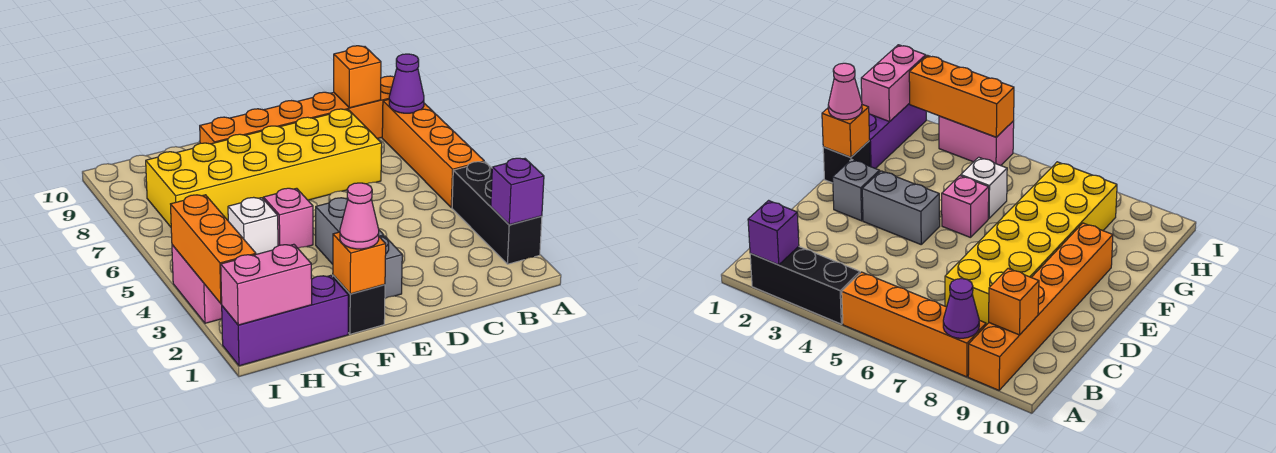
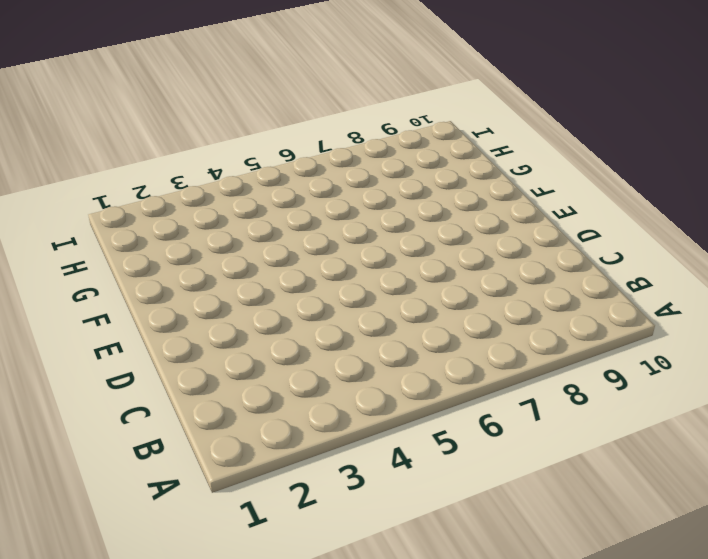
none -> black brick A2:A4 level 1
none -> orange brick A5:A8 level 1
none -> orange brick A9:F9 level 1

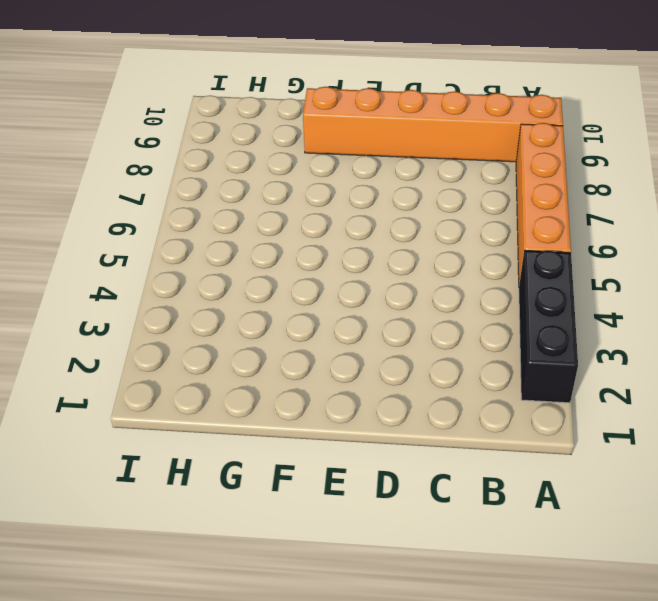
none -> yellow brick C7:H8 level 1
none -> grey brick E2 level 1
none -> grey brick E3:E4 level 1

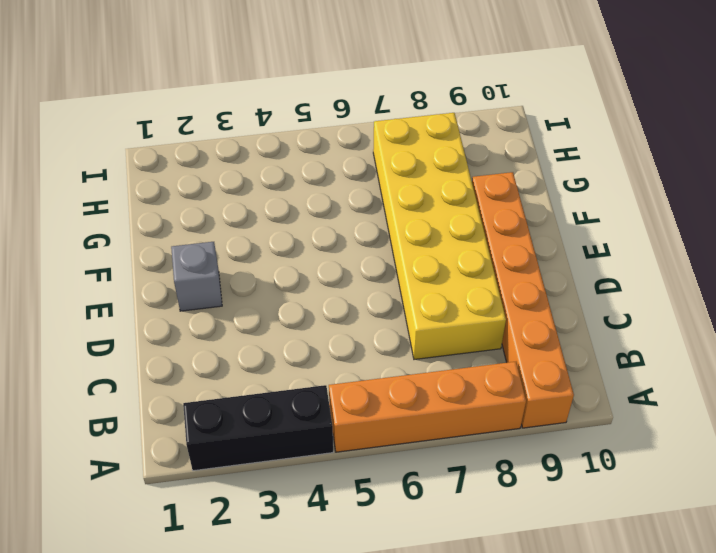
none -> grey brick E3:E4 level 1
none -> black brick F1 level 1
none -> pink brick F5 level 1

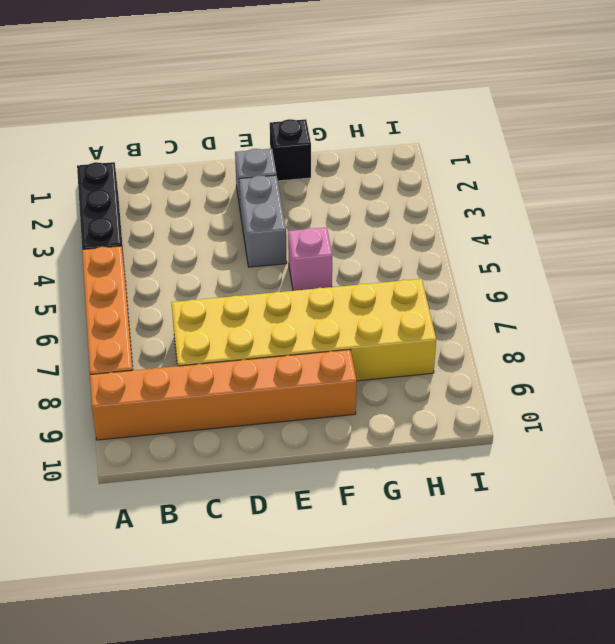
none -> purple brick G1:I1 level 1
none -> white brick G5 level 1
none -> pink brick I3:I4 level 1

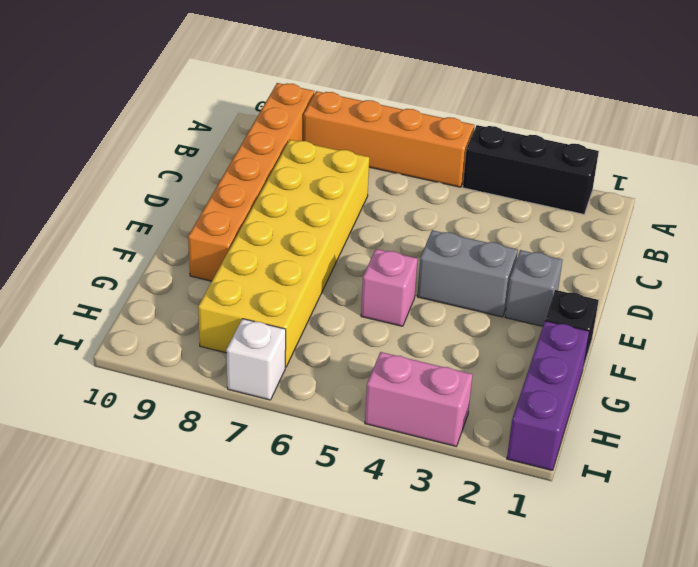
white brick I7 level 1 -> white brick G5 level 1
none -> purple brick A2 level 2
none -> purple cone A8 level 2
none -> orange brick B9 level 2

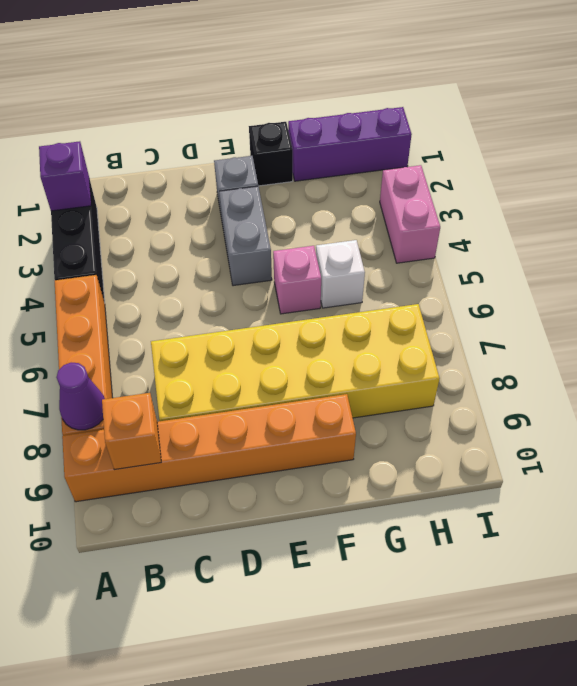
none -> orange brick F1 level 2
none -> pink brick H1:I1 level 2
none -> orange brick I2:I4 level 2

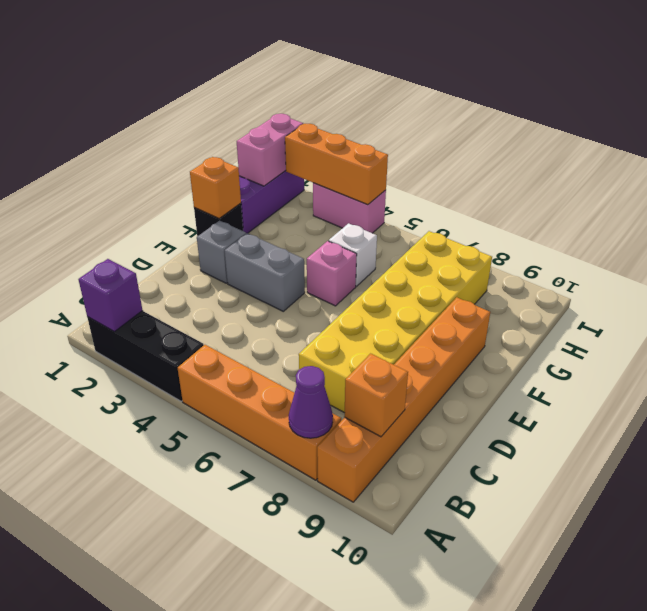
none -> pink cone F1 level 3

